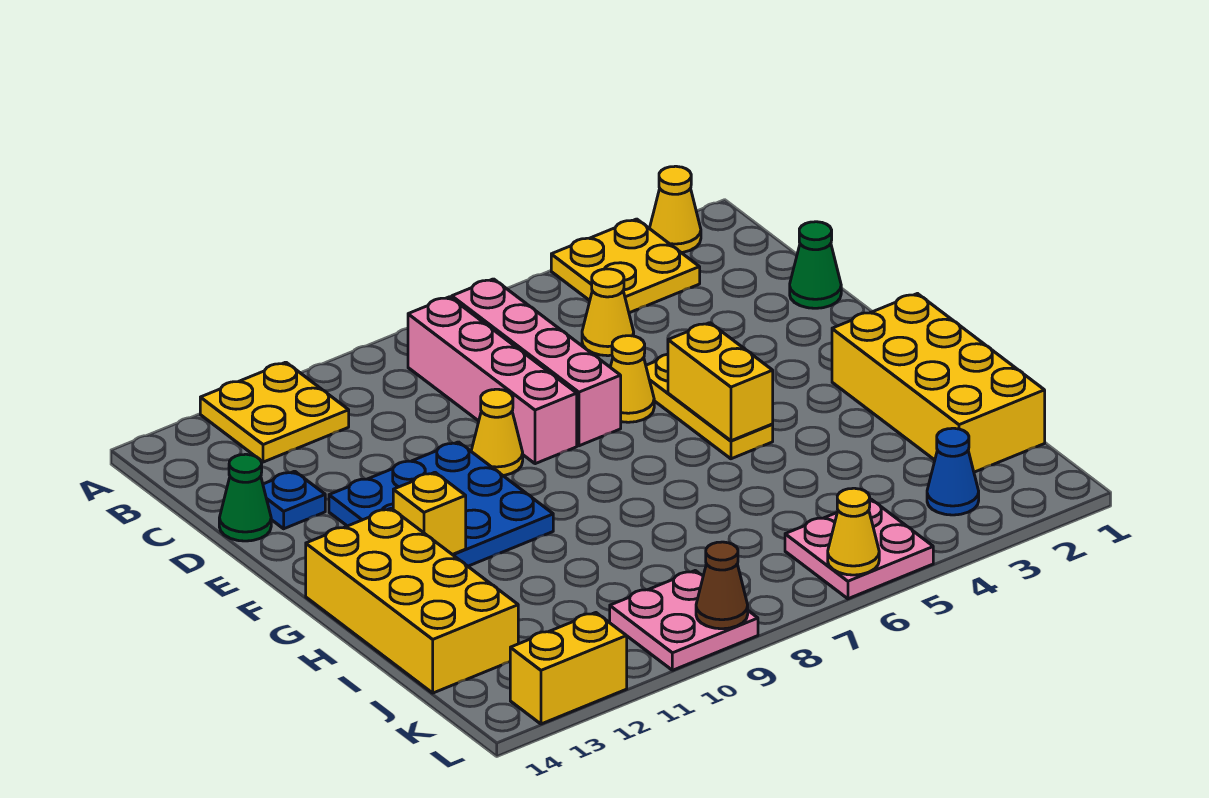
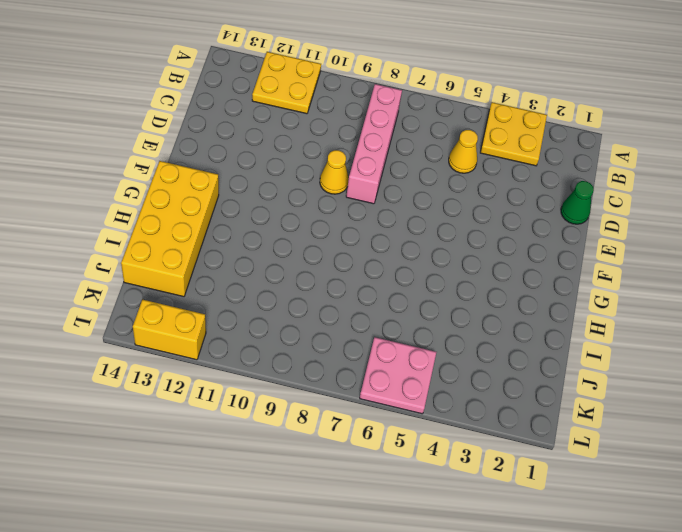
none -> yellow cone A2 level 1
none -> pink brick B7:E7 level 1
none -> blue plate D13 level 1

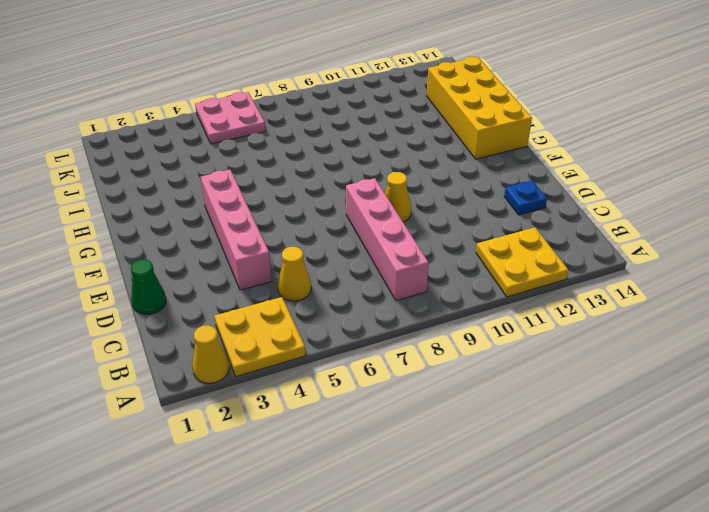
pink brick D4:G4 level 1 -> pink brick B7:E7 level 1
none -> green cone D14 level 1
none -> yellow plate E5:G5 level 1
none -> yellow cone E6 level 1

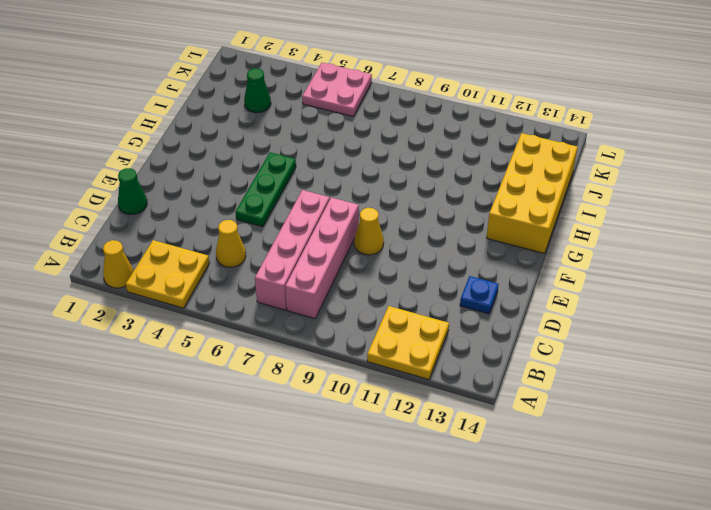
green plate E5:G5 level 1 -> yellow plate E5:G5 level 1
green cone J3 level 1 -> green cone D14 level 1
none -> yellow cone E6 level 1
none -> blue plate E10:G12 level 1
none -> yellow brick G1:J2 level 1

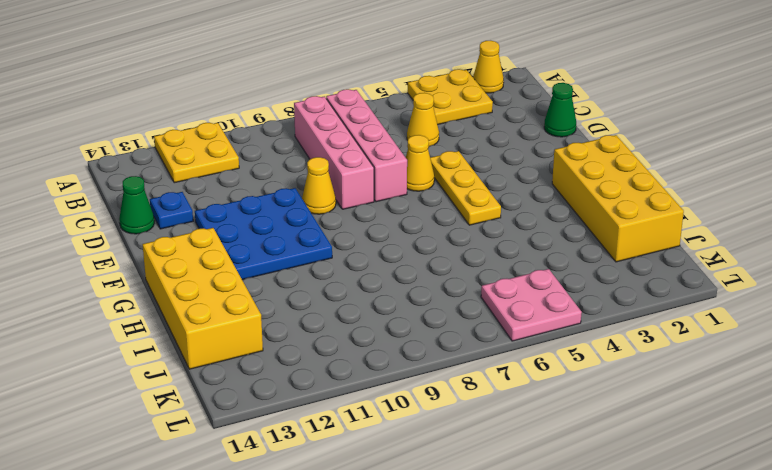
none -> blue cone K3 level 1
none -> pink plate K9:L10 level 1
none -> yellow brick L12:L13 level 1

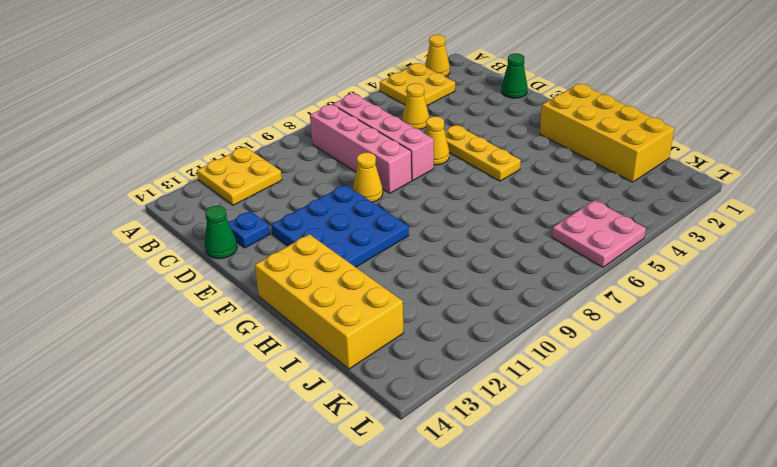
none -> blue cone K3 level 1
none -> pink plate K9:L10 level 1
none -> yellow brick L12:L13 level 1

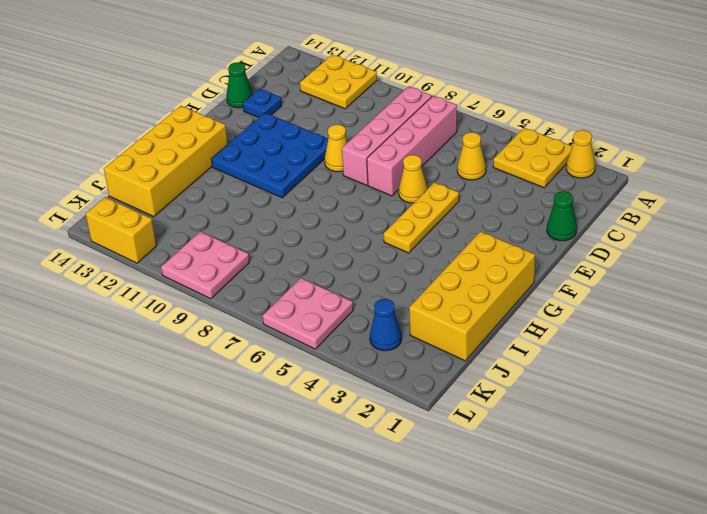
none -> yellow brick F5:G5 level 2
none -> yellow brick G12 level 2
none -> yellow cone L6 level 2

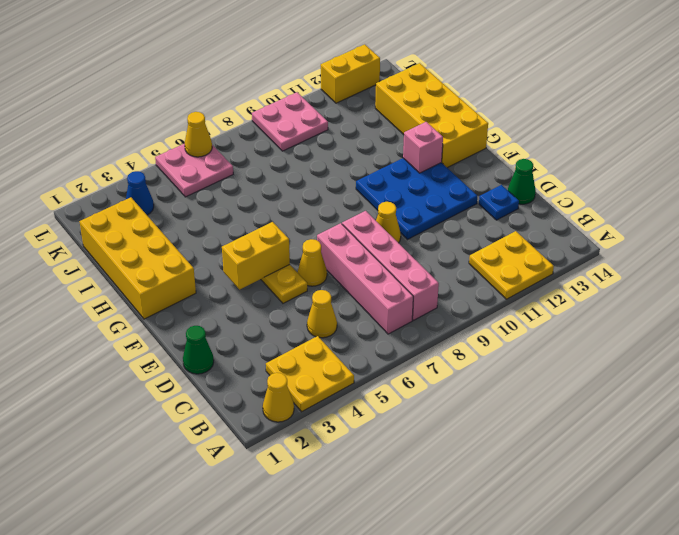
yellow brick F4:F5 level 2 -> yellow brick F5:G5 level 2
pink brick G12 level 2 -> yellow brick G12 level 2
none -> brown cone L9 level 2

